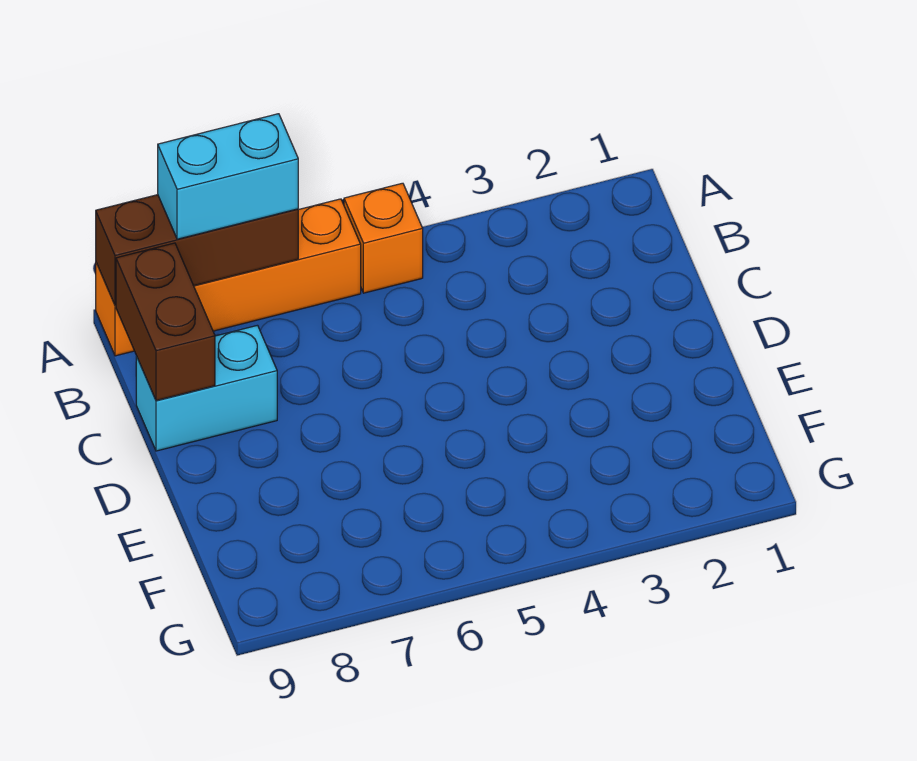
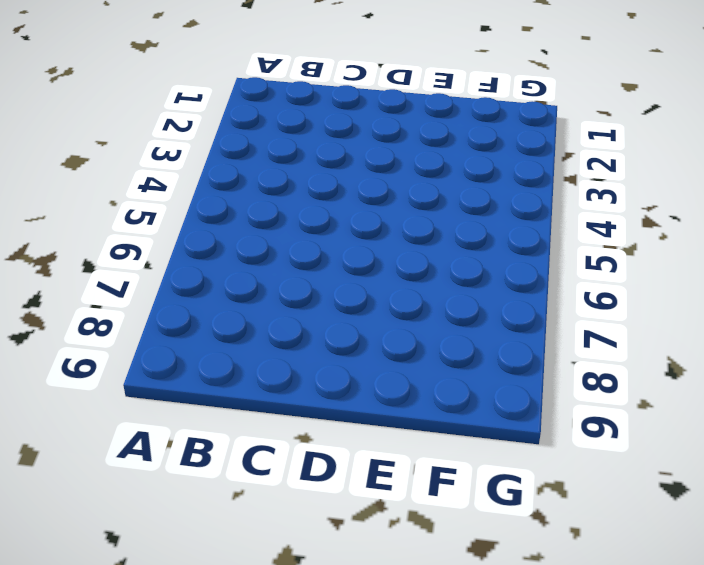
none -> orange brick A5 level 1
none -> orange brick A6:A9 level 1

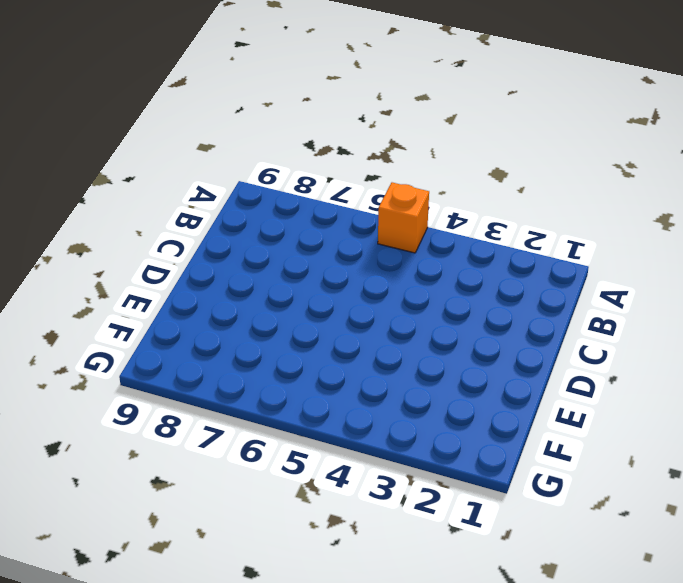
none -> orange brick A6:A9 level 1
none -> cyan brick C8:C9 level 1

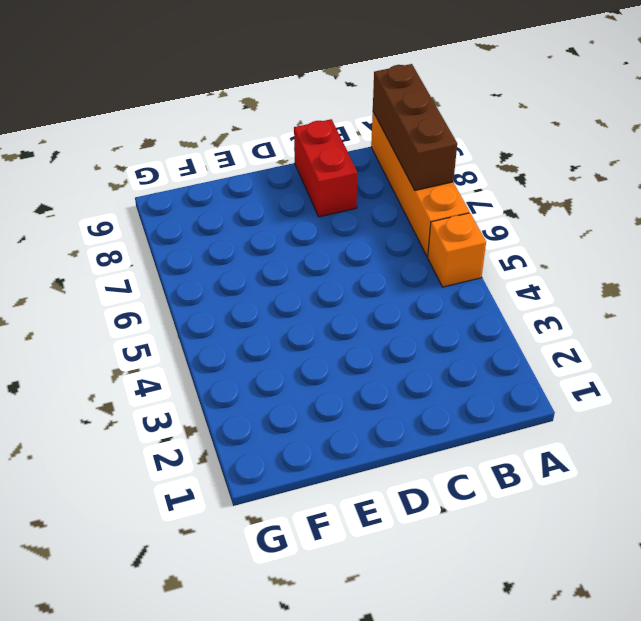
red brick C8:C9 level 1 -> cyan brick C8:C9 level 1
none -> brown brick B9:C9 level 2
none -> cyan brick A7:A8 level 3

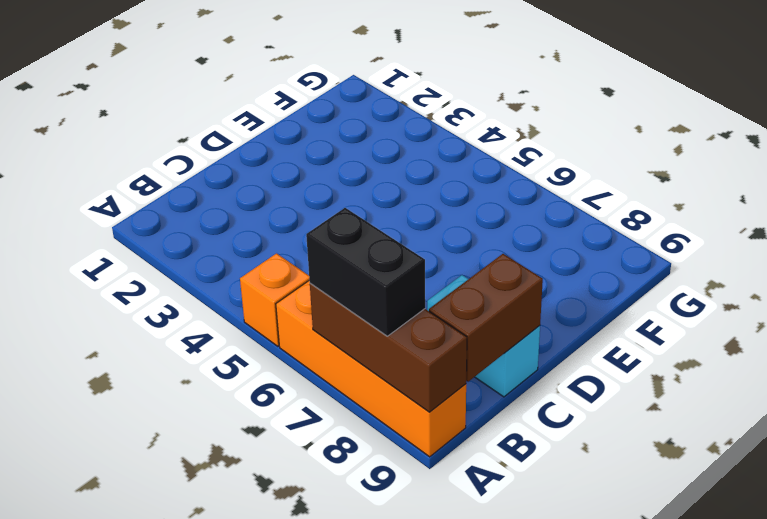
black brick A7:A8 level 3 -> cyan brick A7:A8 level 3

